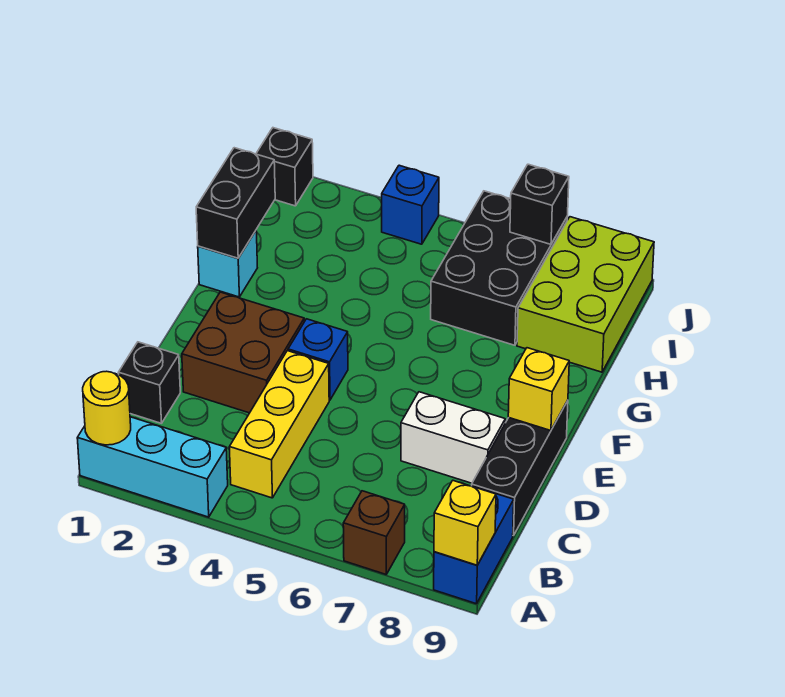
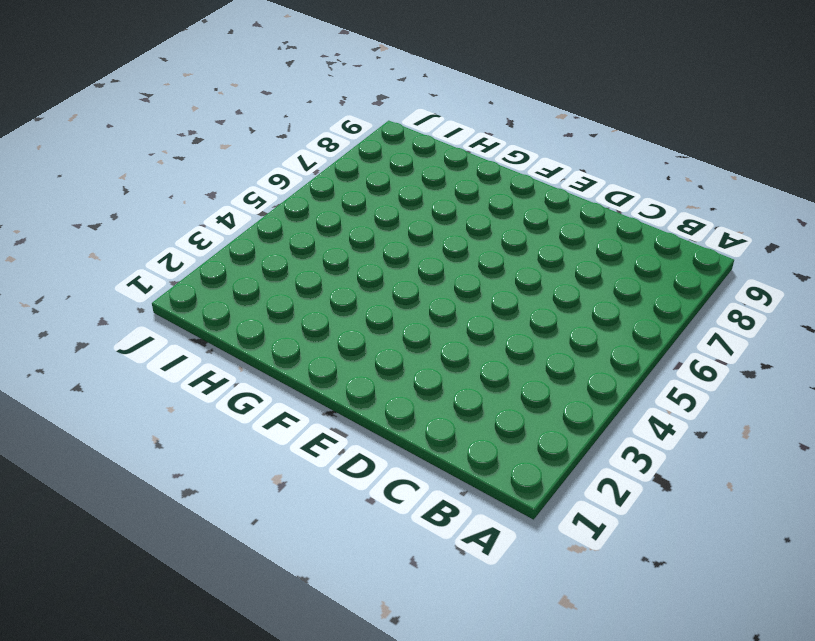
none -> cyan brick A1:A3 level 1
none -> brown brick A7 level 1
none -> blue brick A9:B9 level 1

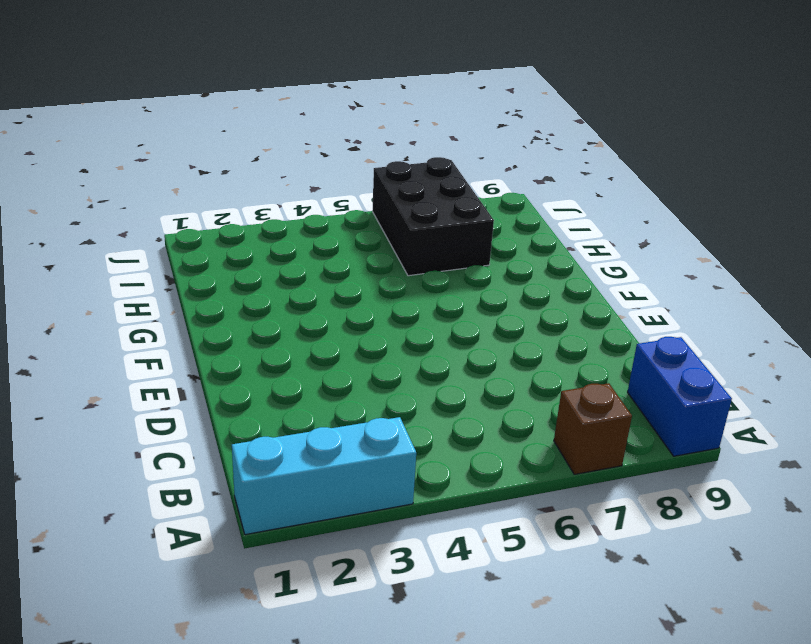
none -> yellow brick B4:D4 level 1
none -> black brick C1 level 1
none -> black brick C9:E9 level 1

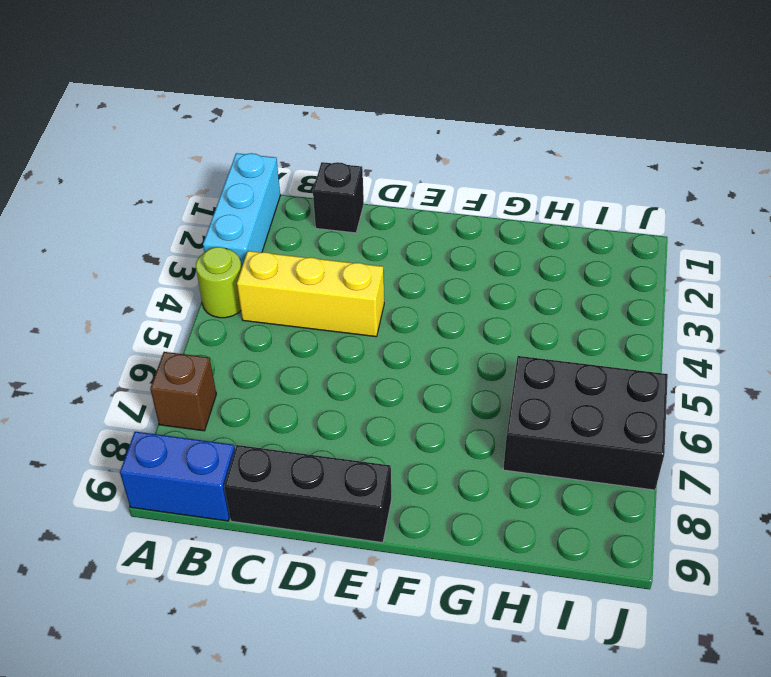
lime round brick A4 level 1 -> none
none -> brown brick D2:E3 level 1
none -> white brick D7:D8 level 1
none -> blue brick E4 level 1

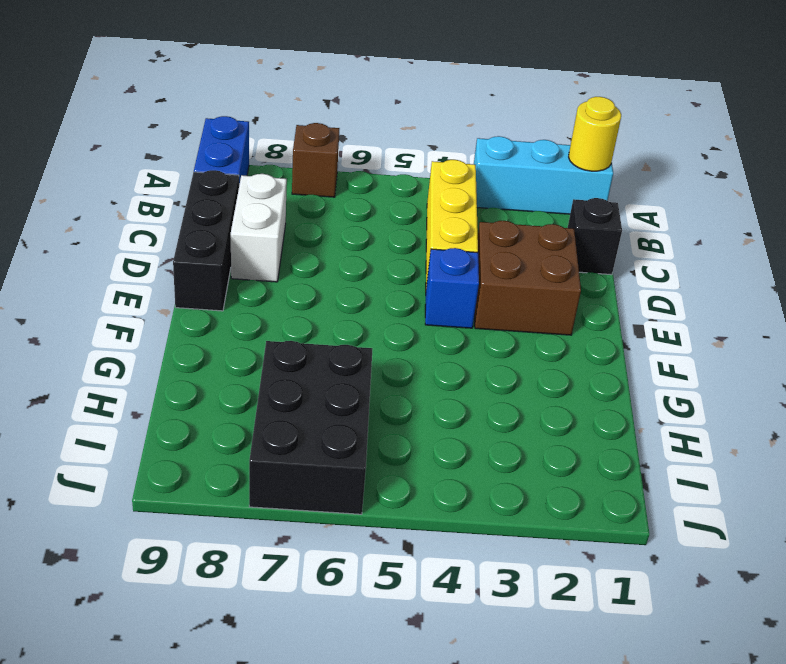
white brick C8:D8 level 1 -> white brick D7:D8 level 1
none -> cyan brick G1 level 1
none -> lime brick H8:J9 level 1
none -> black brick J1 level 1

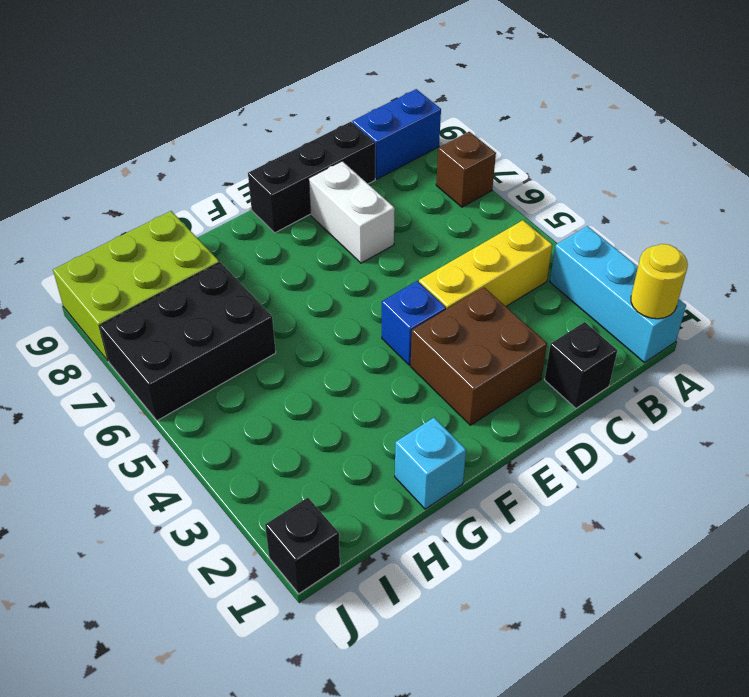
none -> blue brick J4 level 1
none -> yellow brick A9 level 2
none -> yellow brick E9 level 2

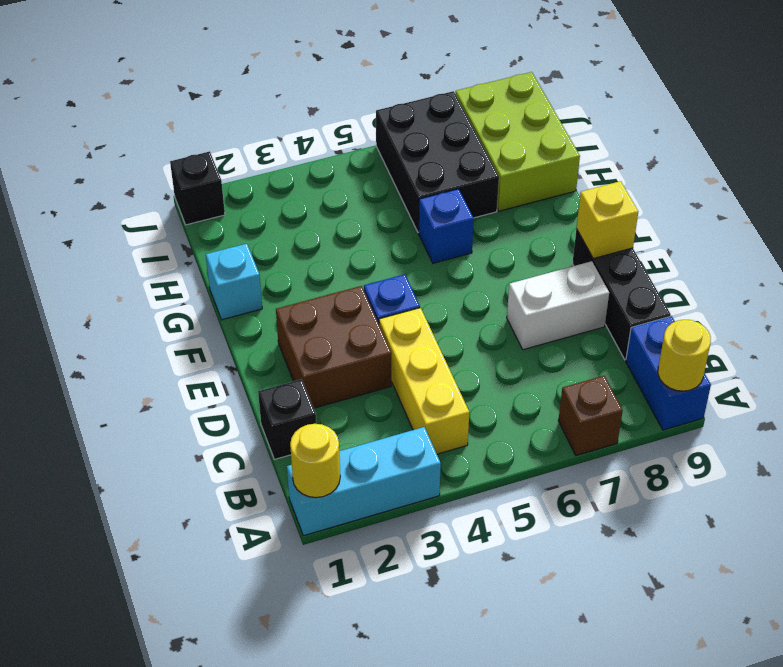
yellow round brick A9 level 2 -> yellow brick A9 level 2
blue brick G6 level 1 -> blue brick J4 level 1
none -> black brick G1:H1 level 2
none -> black brick J7 level 2

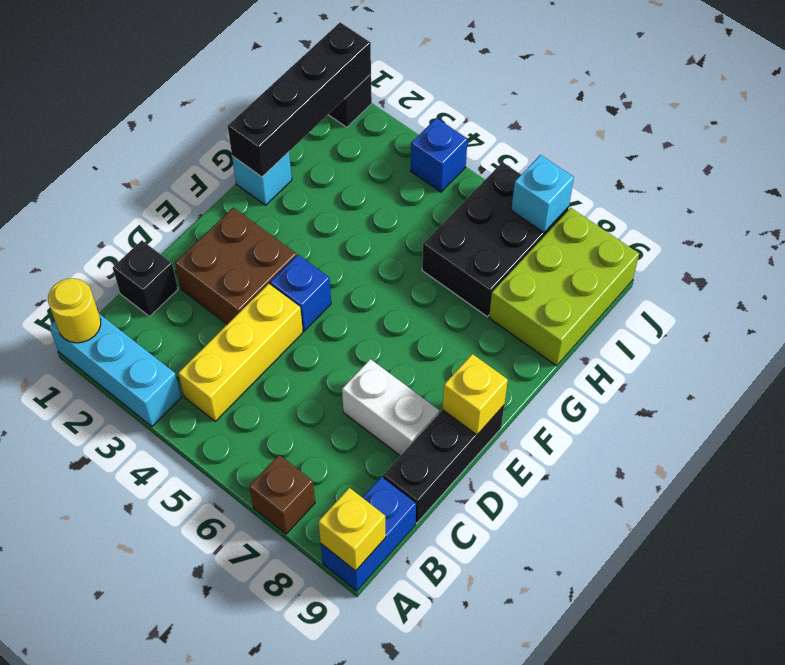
black brick G1:J1 level 2 -> black brick G1:H1 level 2
cyan brick J7 level 2 -> black brick J7 level 2

